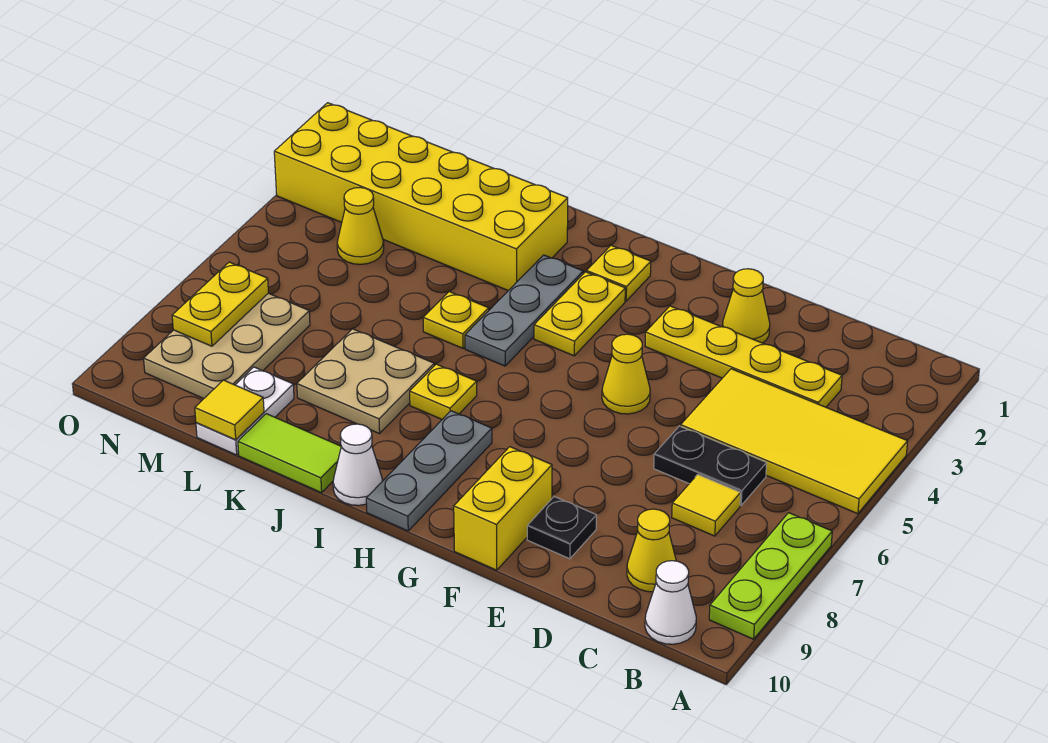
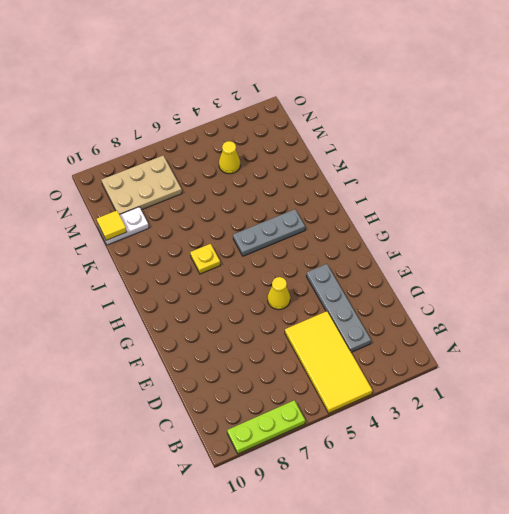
grey plate C3:F3 level 1 -> yellow plate C3:F3 level 1
none -> white cone B10 level 1
none -> black plate C6:D6 level 1
none -> yellow tile C7 level 1

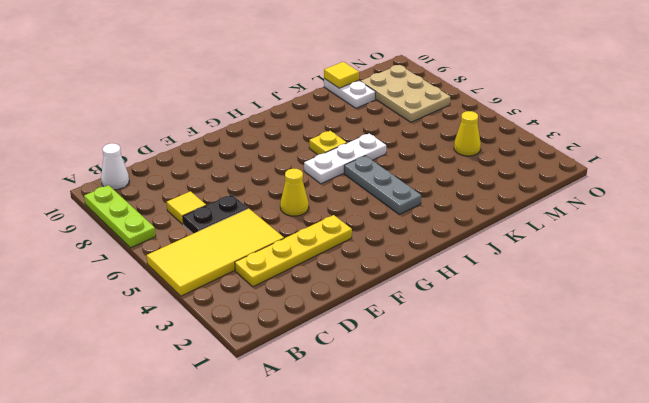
white plate H6:J6 level 1 -> none
none -> yellow cone C9 level 1
none -> yellow cone E2 level 1
none -> black plate E9 level 1

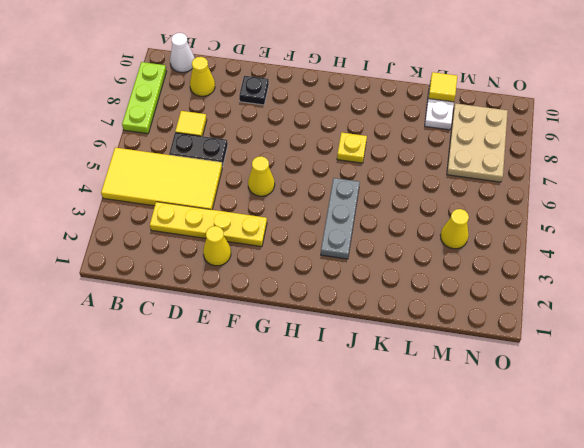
none -> yellow brick F9:F10 level 1
none -> yellow plate H2 level 1
none -> yellow plate H3:H4 level 1

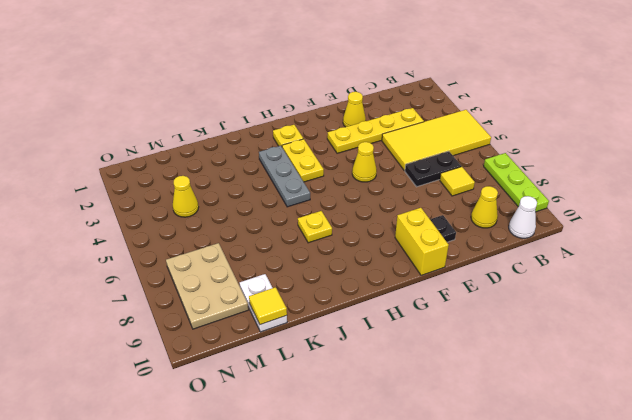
none -> grey plate H8:H10 level 1
none -> white cone I10 level 1
none -> yellow brick J2:O3 level 1

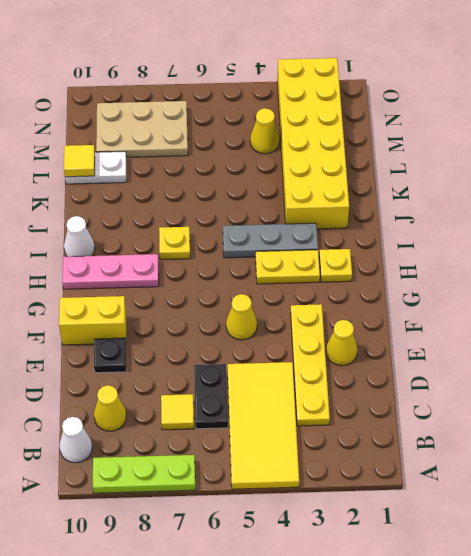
pink plate H8:H10 level 1 -> grey plate H8:H10 level 1
none -> yellow plate J5 level 1
none -> tan plate J7:K8 level 1
none -> lime tile J10:K10 level 1

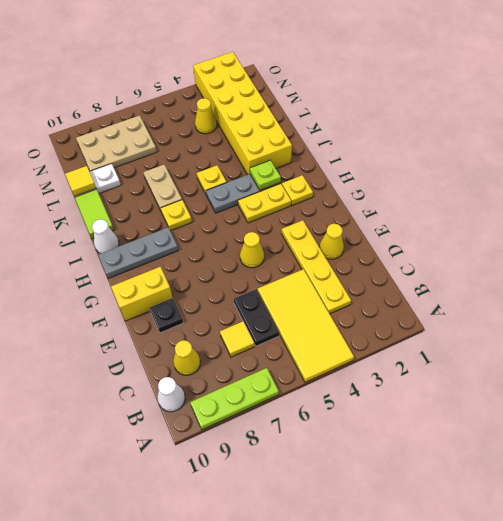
lime plate I3 level 2 -> none
tan plate J7:K7 level 1 -> tan plate J7:K8 level 1
none -> yellow plate N7:N8 level 2

